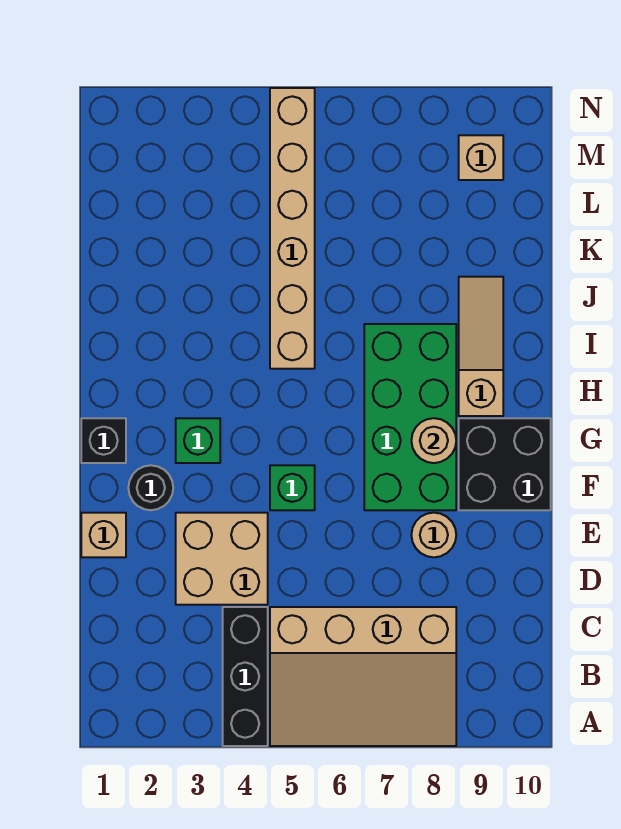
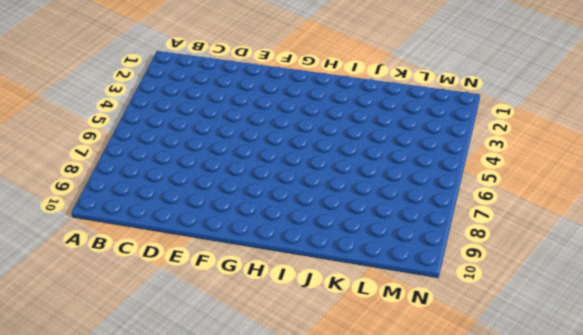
none -> black brick A4:C4 level 1
none -> tan slope A5:C8 level 1 top C
none -> tan brick D3:E4 level 1

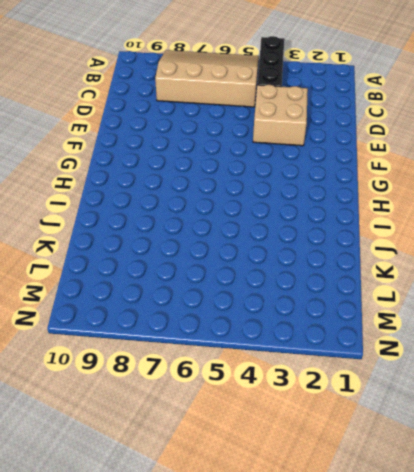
none -> tan brick E1 level 1
none -> tan round brick E8 level 1
none -> black round brick F2 level 1

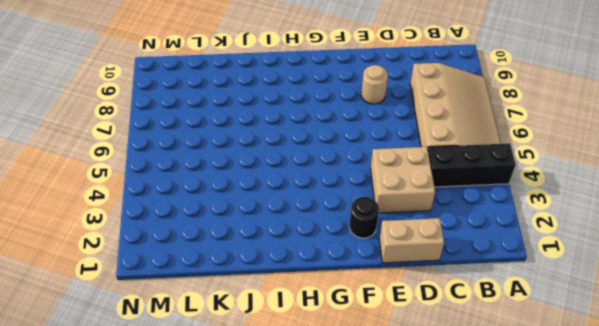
tan brick D1:E1 level 1 -> tan brick E1 level 1
none -> green brick F5 level 1
none -> green brick F7:I8 level 1
none -> black brick F9:G10 level 1

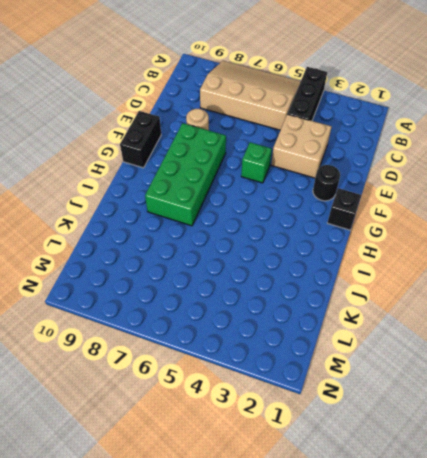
black brick F10:G10 level 1 -> black brick F9:G10 level 1
none -> tan brick E1 level 1
none -> green brick G3 level 1
none -> tan slope H9:J9 level 1 top H

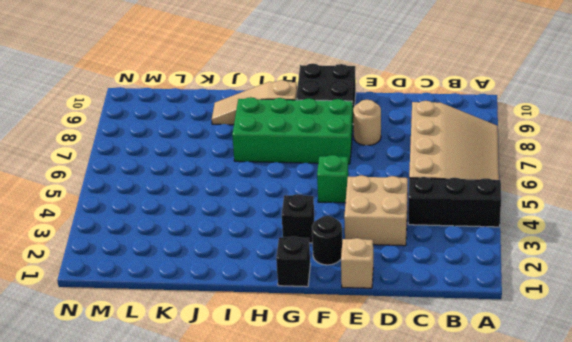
black brick G3 level 1 -> green brick G3 level 1
none -> tan brick I5:N5 level 1
none -> tan brick M9 level 1
none -> tan round brick G8 level 2

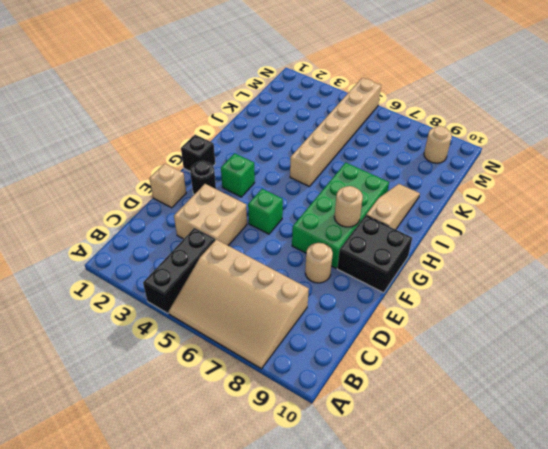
tan round brick M9 level 1 -> tan brick M9 level 1

